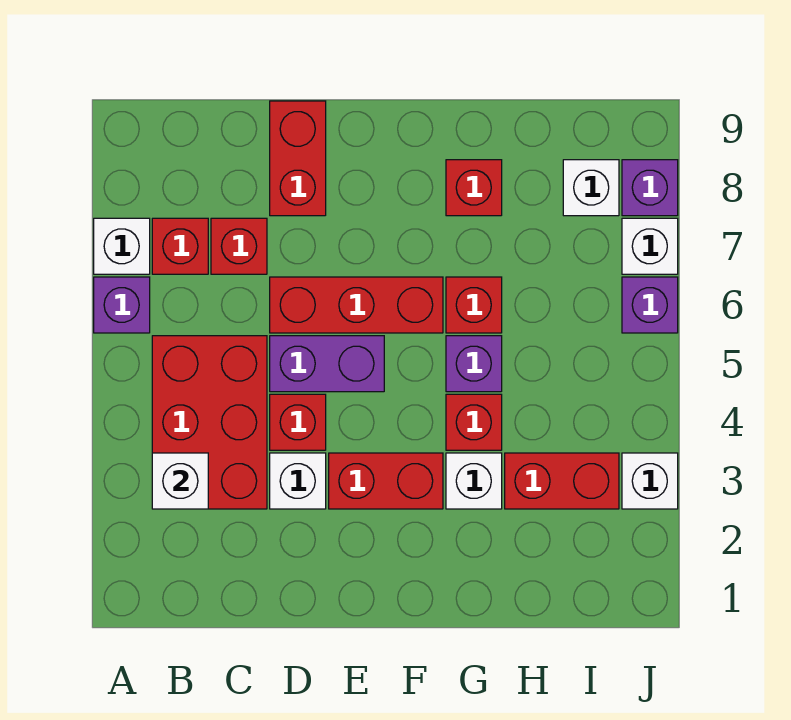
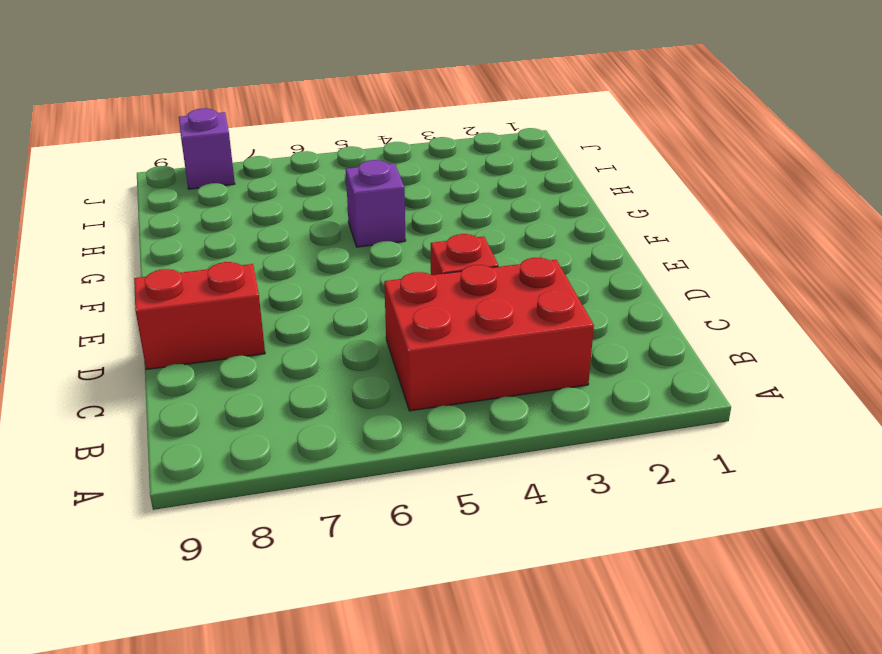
none -> purple brick A6 level 1
none -> white brick A7 level 1
none -> red brick B7 level 1

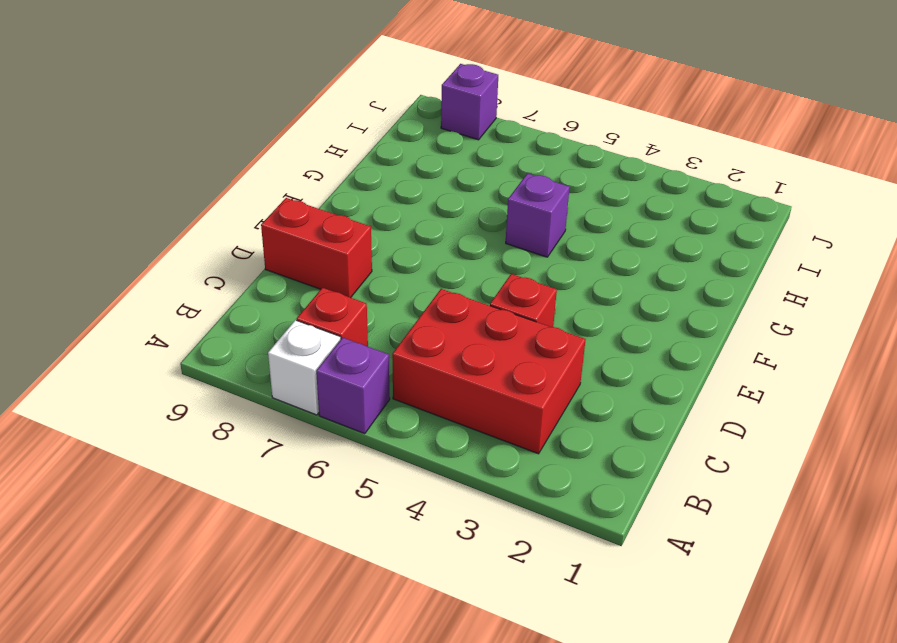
none -> red brick C7 level 1
none -> white brick D3 level 1
none -> purple brick D5:E5 level 1

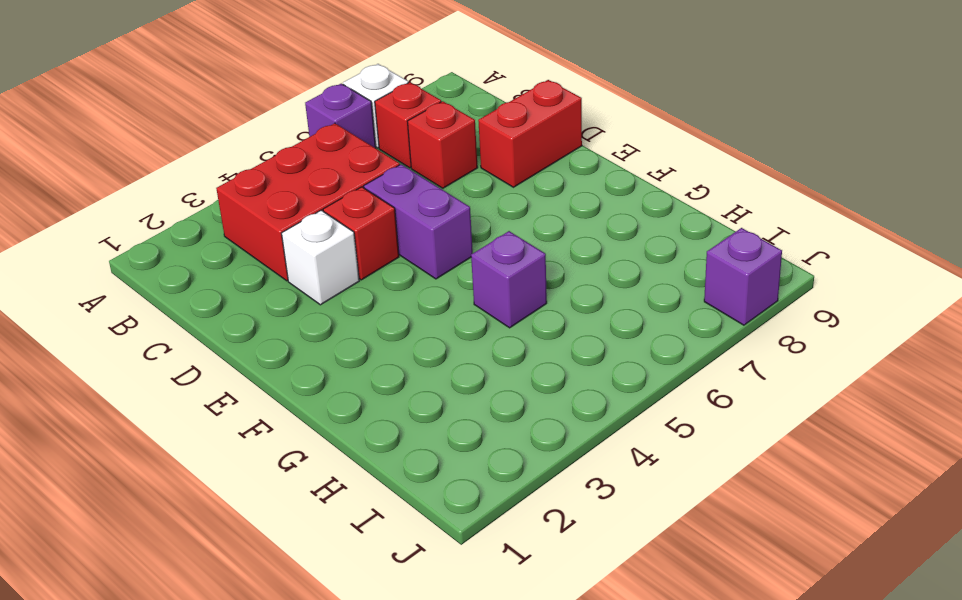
none -> red brick D6:F6 level 1
none -> red brick E3:F3 level 1
none -> white brick G3 level 1

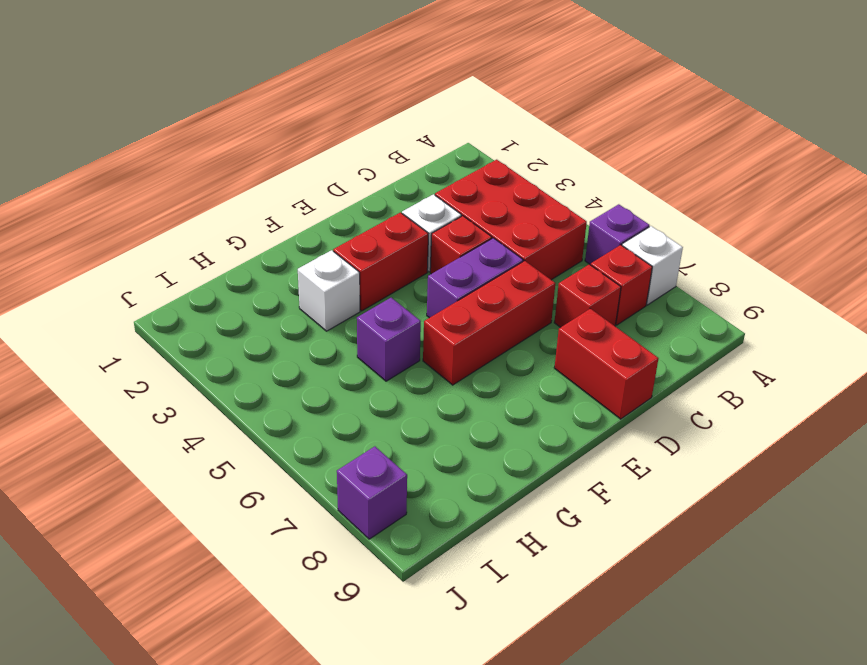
none -> red brick G4 level 1
none -> red brick G6 level 1
none -> red brick G8 level 1

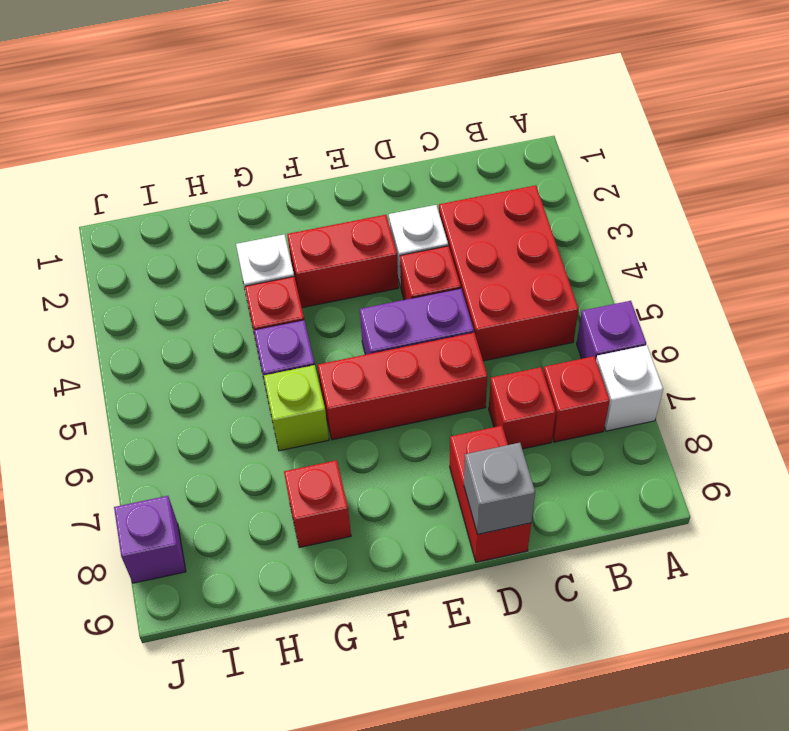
grey brick D9 level 2 -> none
lime brick G6 level 1 -> red brick G6 level 1
none -> red brick H3:I3 level 1
none -> white brick I8 level 1
none -> white brick J3 level 1

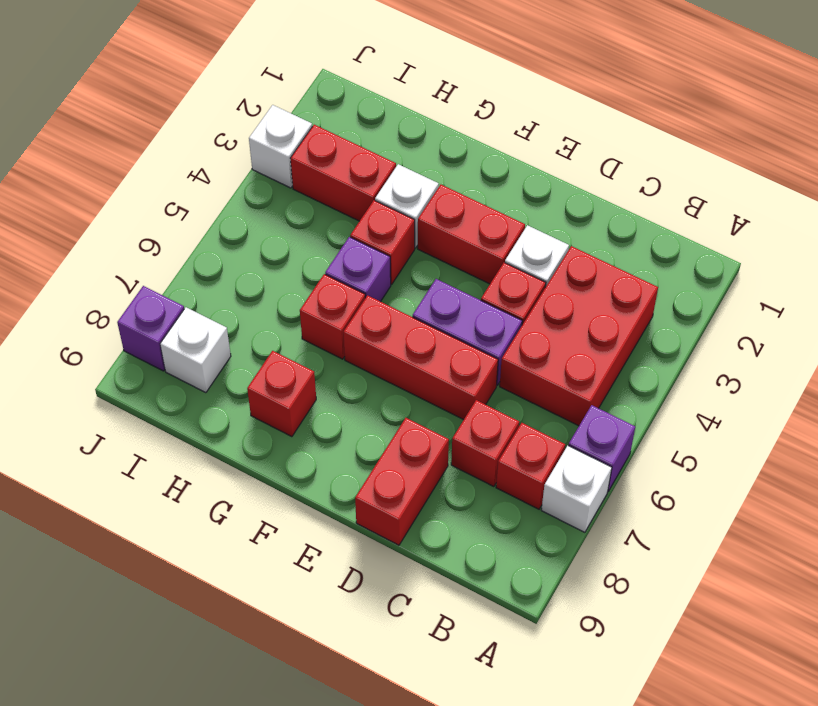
none -> purple brick J6 level 1
none -> white brick J7 level 1
none -> white brick B3 level 2

